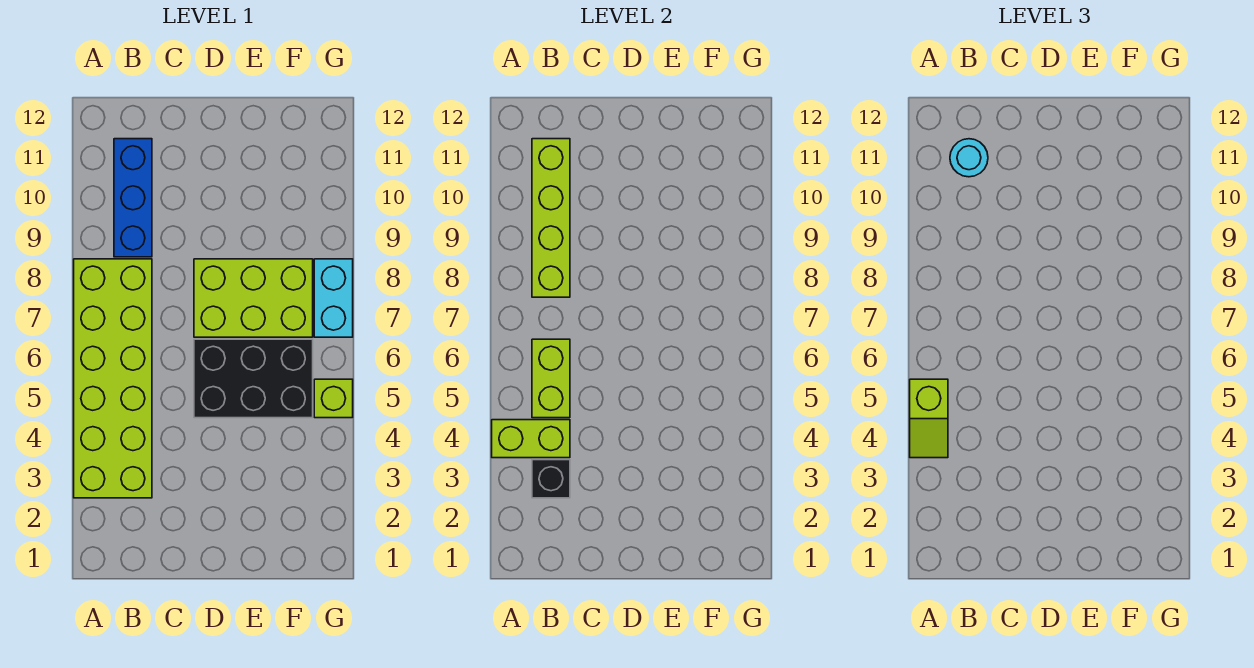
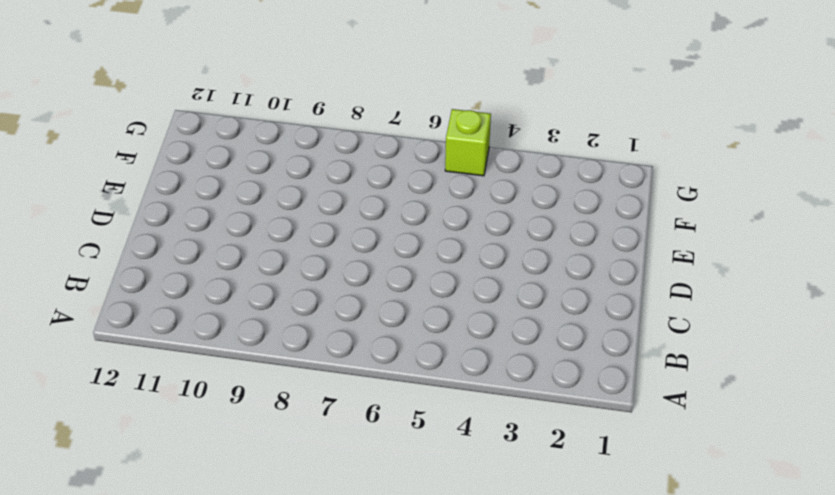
none -> lime brick A3:B8 level 1
none -> blue brick B9:B11 level 1
none -> black brick D5:F6 level 1

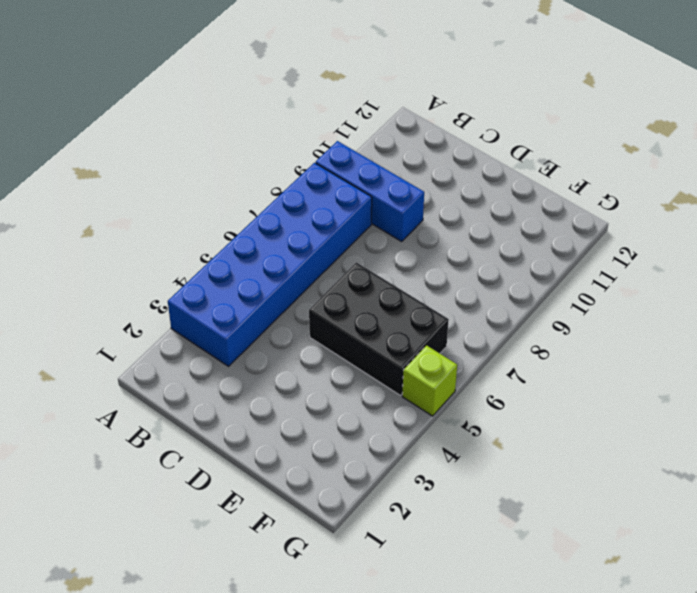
blue brick A3:B8 level 1 -> lime brick A3:B8 level 1
blue brick A9:C9 level 1 -> blue brick B9:B11 level 1
none -> lime brick D7:F8 level 1
none -> cyan brick G7:G8 level 1
none -> lime brick A4:B4 level 2

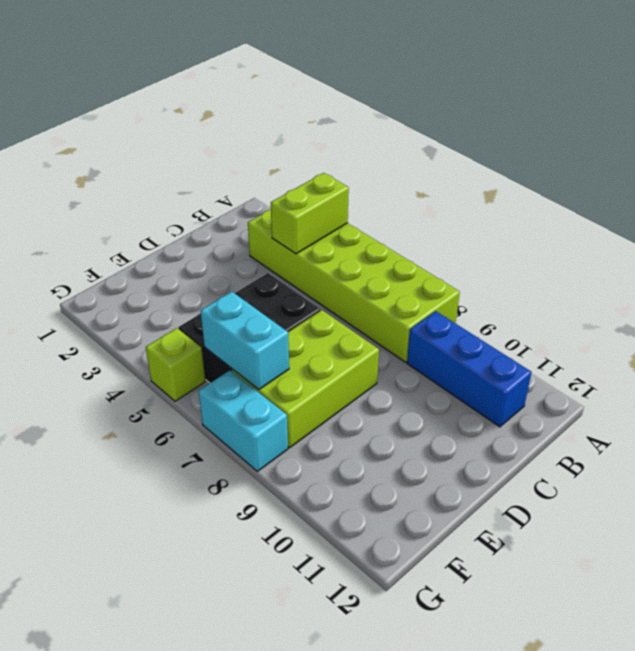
cyan brick F6:F7 level 2 -> none
none -> black brick B3 level 2
none -> lime brick B5:B6 level 2
none -> lime brick B8:B11 level 2

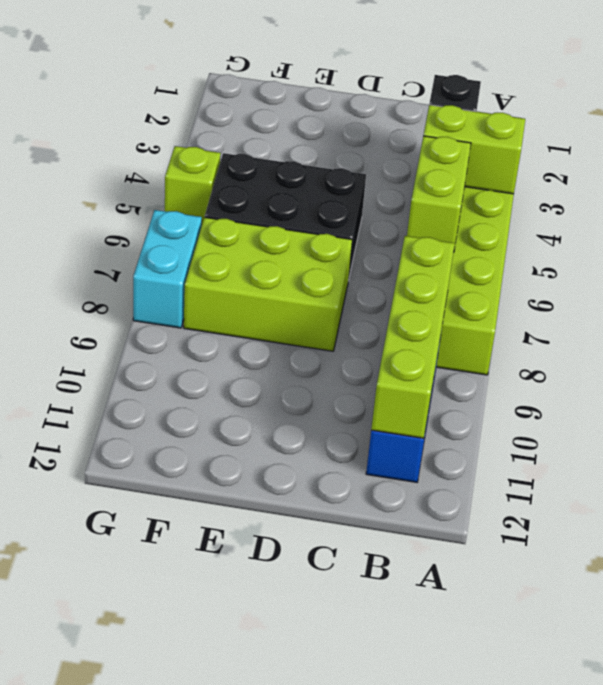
none -> lime slope A4:A5 level 3 top 5
none -> cyan round brick B11 level 3

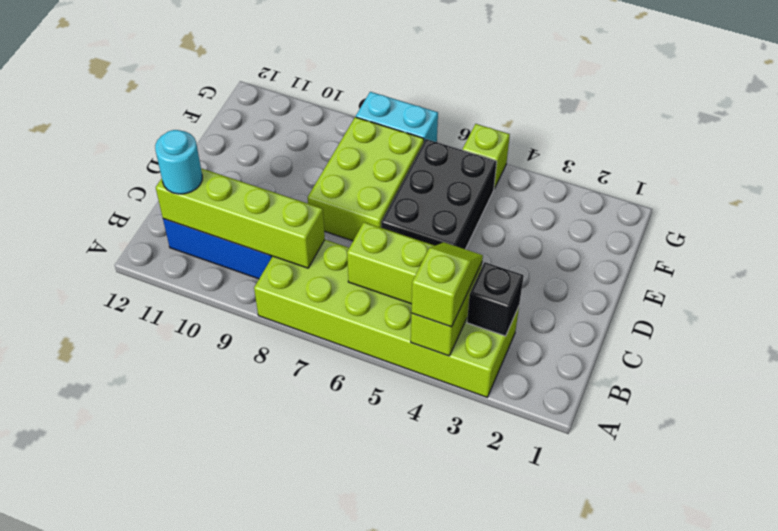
lime slope A4:B4 level 3 top A -> lime slope A4:A5 level 3 top 5

